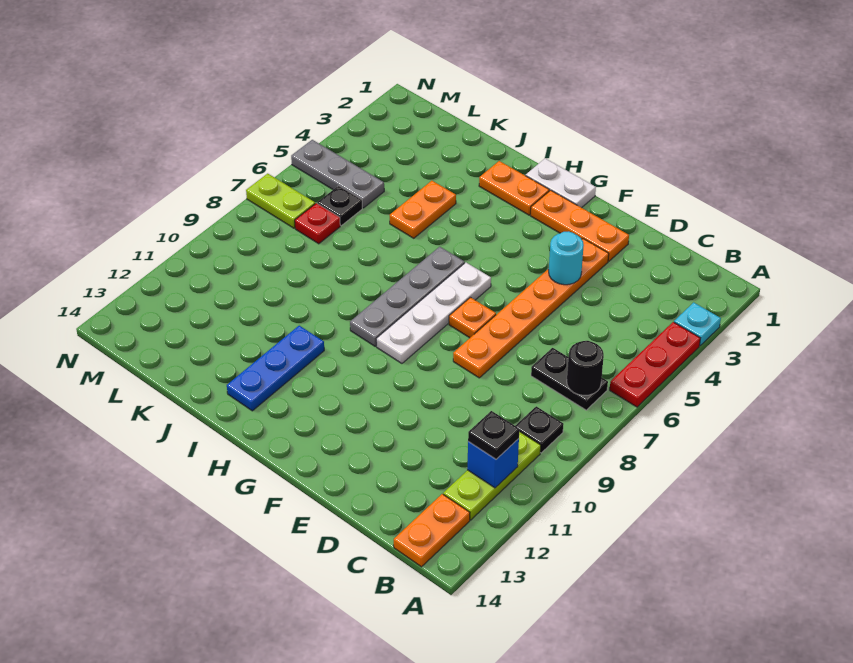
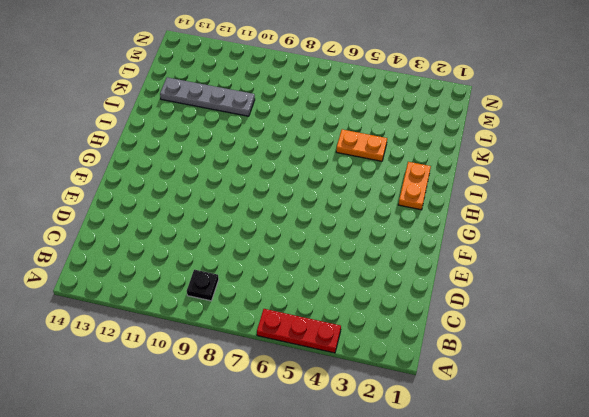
grey plate K10:K13 level 1 -> grey plate H6:H9 level 1
none -> cyan plate A3 level 1
none -> black plate B7:C7 level 1
none -> lime plate B10:B12 level 1

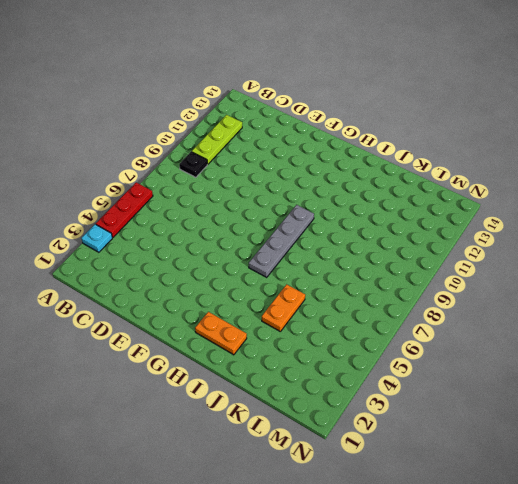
none -> black plate B7:C7 level 1
none -> orange plate B13:B14 level 1
none -> orange plate E2:G2 level 1

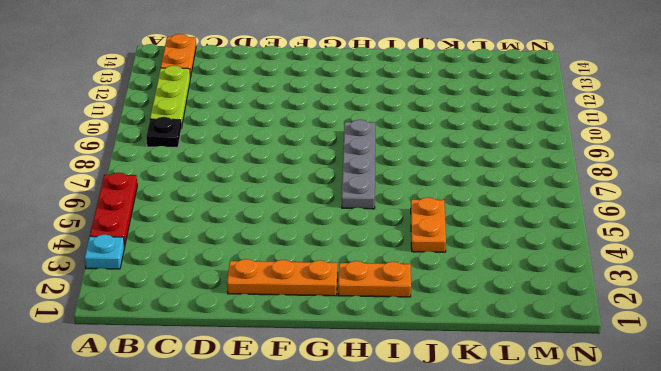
none -> black plate B7:C7 level 1
none -> orange plate E3:E8 level 1
none -> orange plate F7 level 1

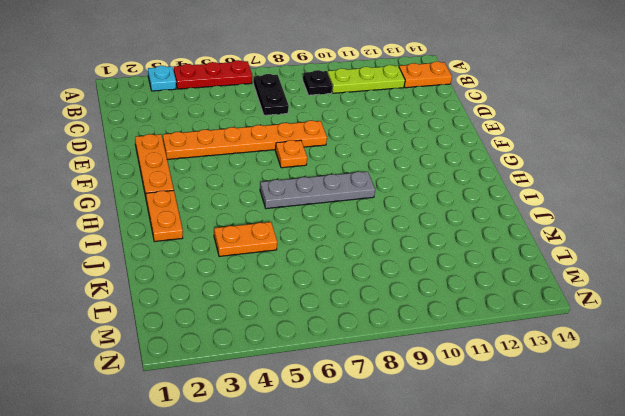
none -> white plate G1:H1 level 1
none -> white plate G6:G9 level 1
none -> blue plate I11:I13 level 1

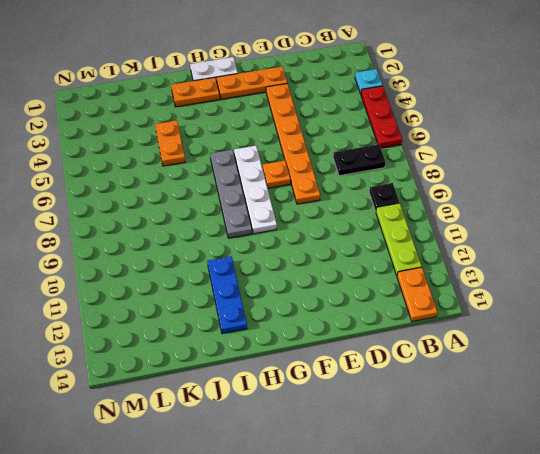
none -> grey plate L5:N5 level 1
none -> black plate L6 level 1
none -> red plate L7 level 1

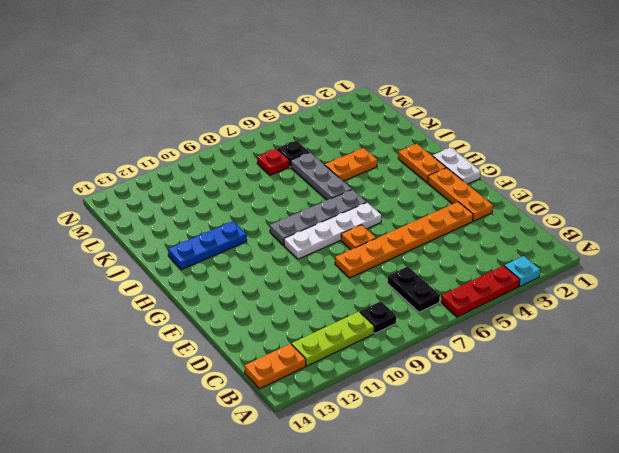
grey plate I6:K6 level 1 -> grey plate L5:N5 level 1
none -> lime plate M7:N7 level 1
none -> black round brick B7 level 2
none -> blue brick B11 level 2

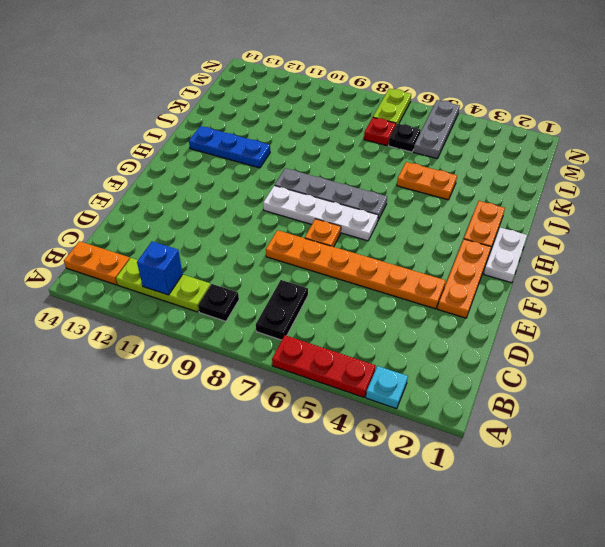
none -> black round brick B7 level 2
none -> cyan round brick E4 level 2
none -> black plate B11 level 3

